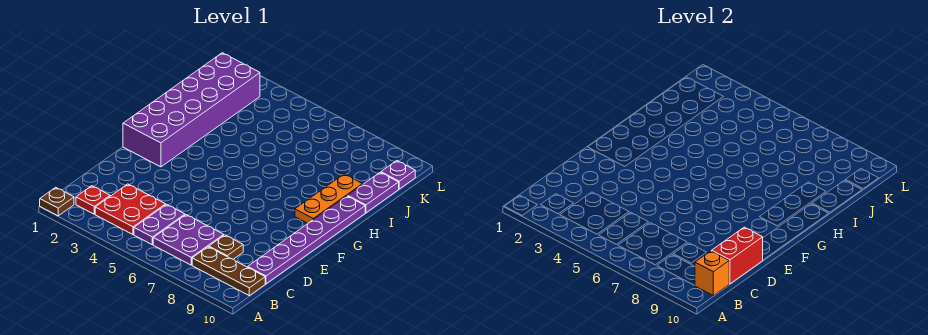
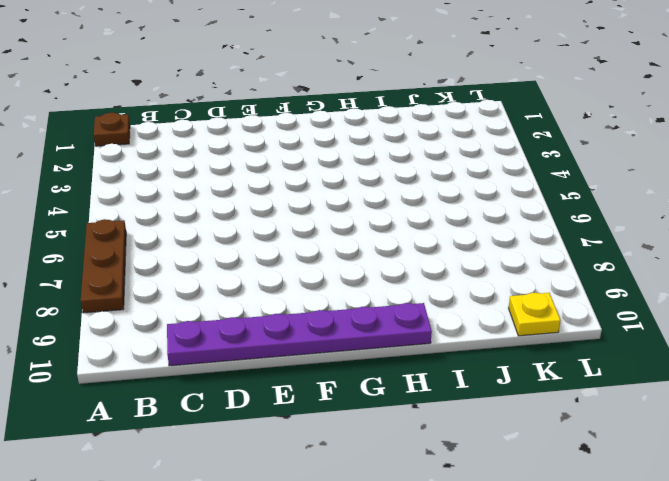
brown plate A6:A8 level 1 -> brown plate B8:B10 level 1
yellow plate K10 level 1 -> purple plate K10 level 1
none -> red plate B2 level 1
none -> red plate B3:C4 level 1
none -> purple plate B5:C5 level 1

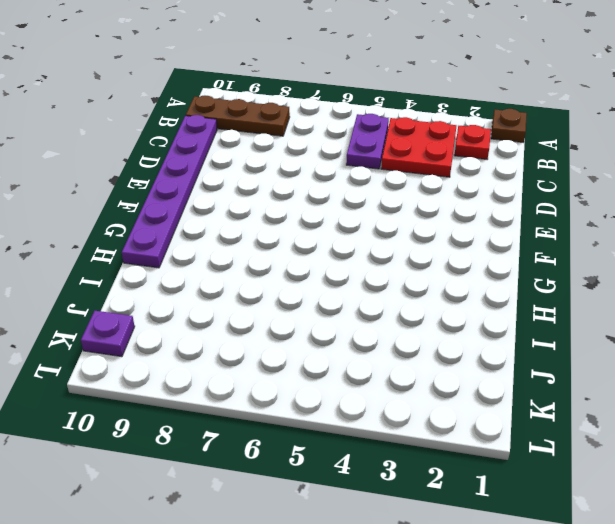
none -> purple plate B6:C7 level 1
none -> brown plate C8 level 1
none -> purple brick F1:K2 level 1

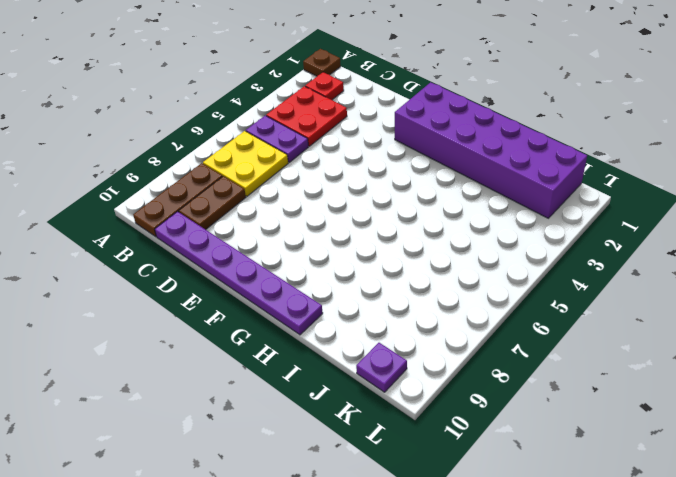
yellow plate B6:C7 level 1 -> purple plate B6:C7 level 1
brown plate C8:C9 level 1 -> brown plate C8 level 1
none -> orange plate G9:I9 level 1
none -> purple plate I10:J10 level 1
none -> orange brick B10 level 2

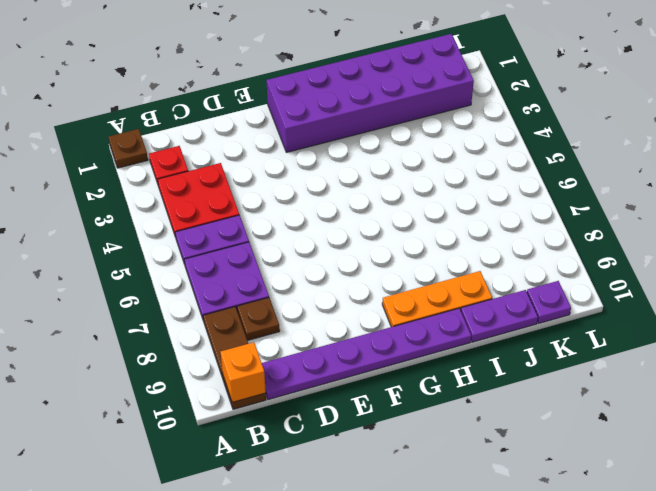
none -> red brick C10:D10 level 2

